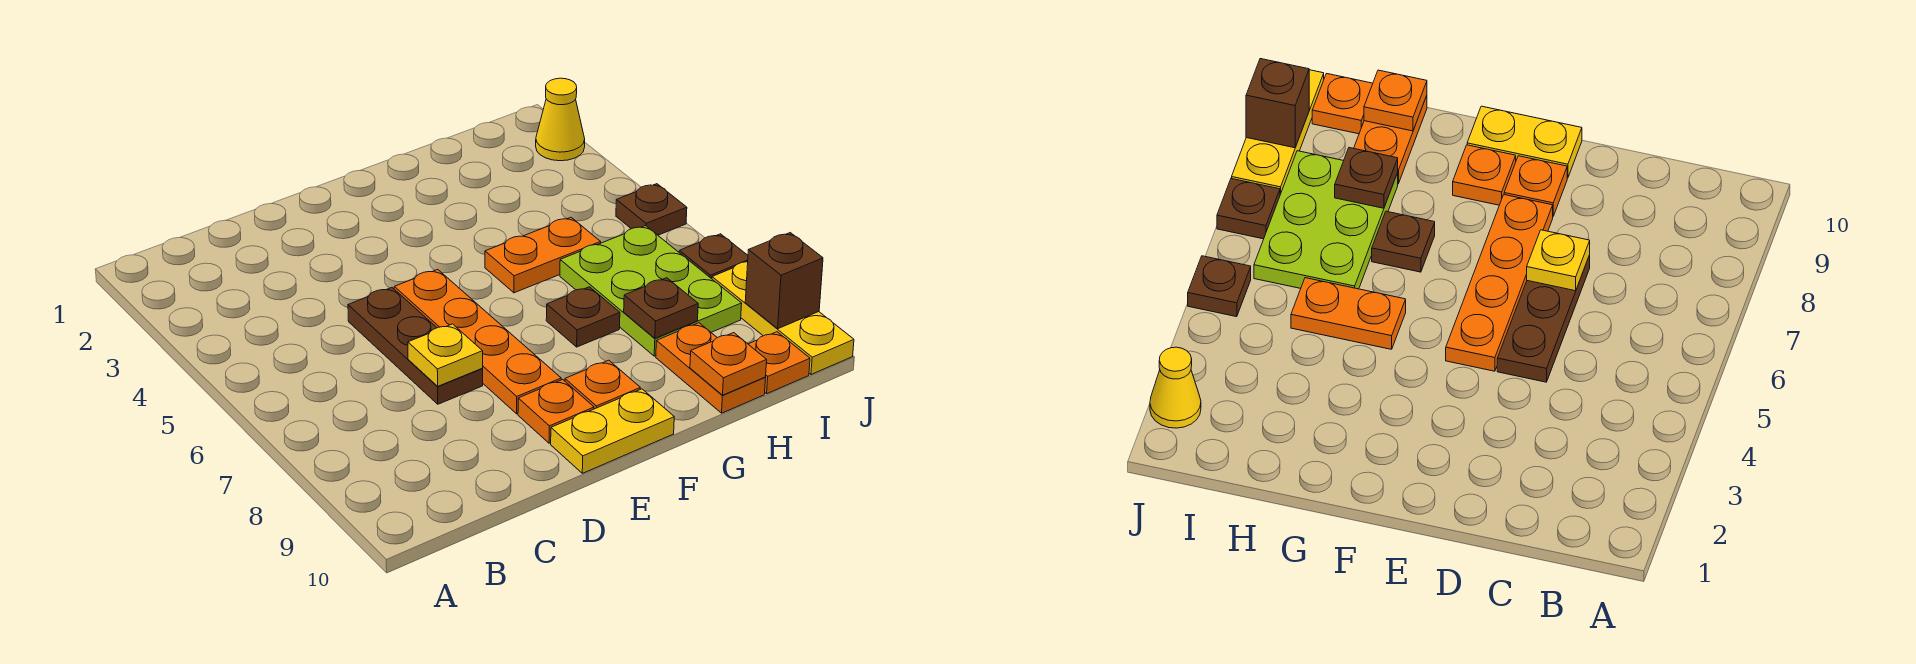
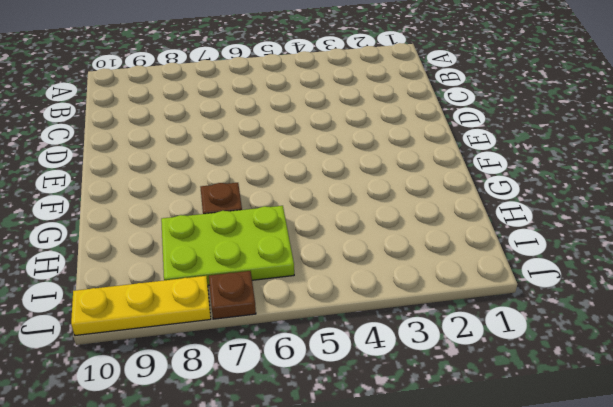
none -> brown plate D5:D7 level 1
none -> orange plate E5:E8 level 1
none -> orange plate E9 level 1

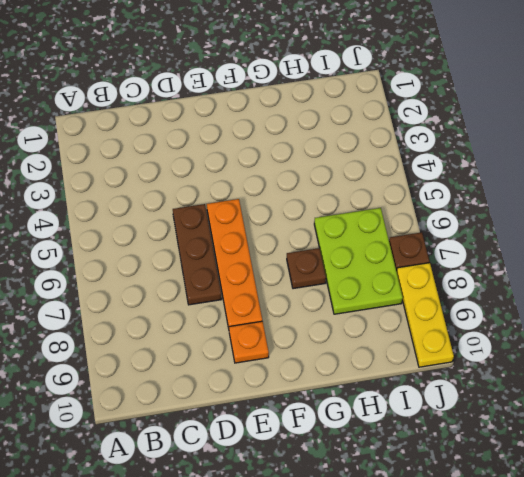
none -> yellow plate E10:F10 level 1
none -> orange plate F9 level 1
none -> orange plate G5:H5 level 1

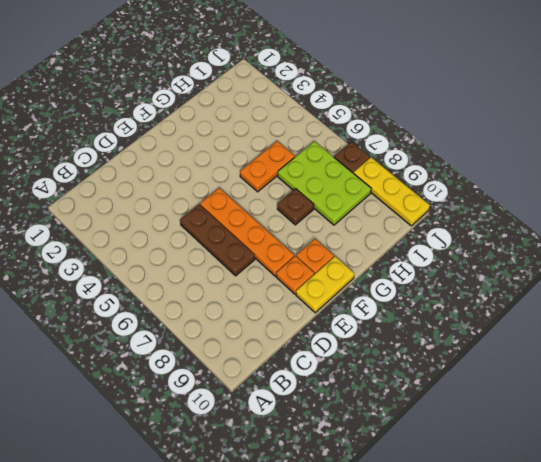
none -> orange plate H9:H10 level 1
none -> orange plate I10 level 1
none -> yellow cone J2 level 1

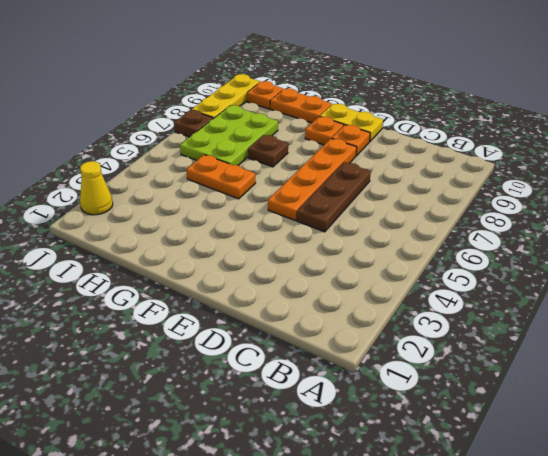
orange plate G10:H10 level 1 -> orange plate H9:H10 level 1
none -> brown plate J5 level 1
none -> yellow plate D7 level 2
none -> brown plate H8 level 2

